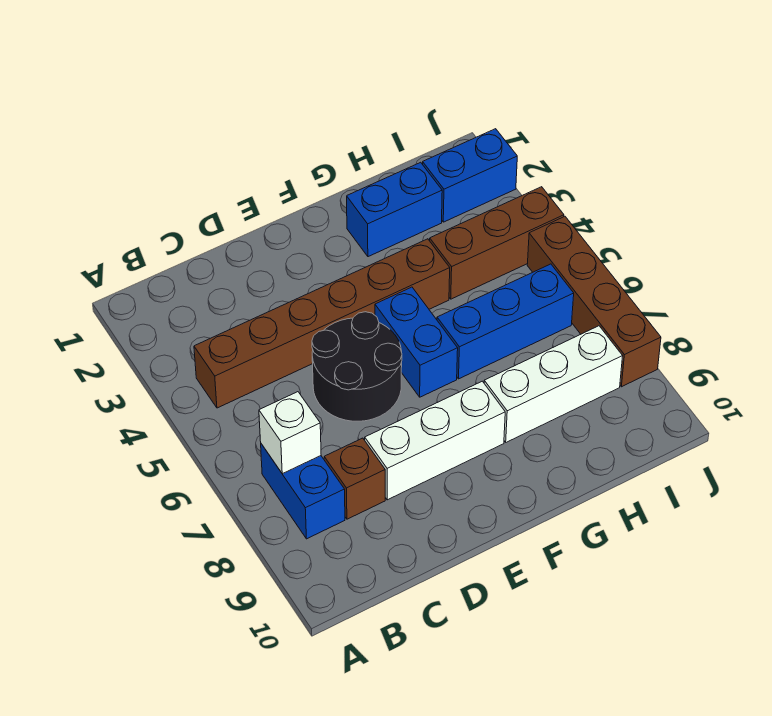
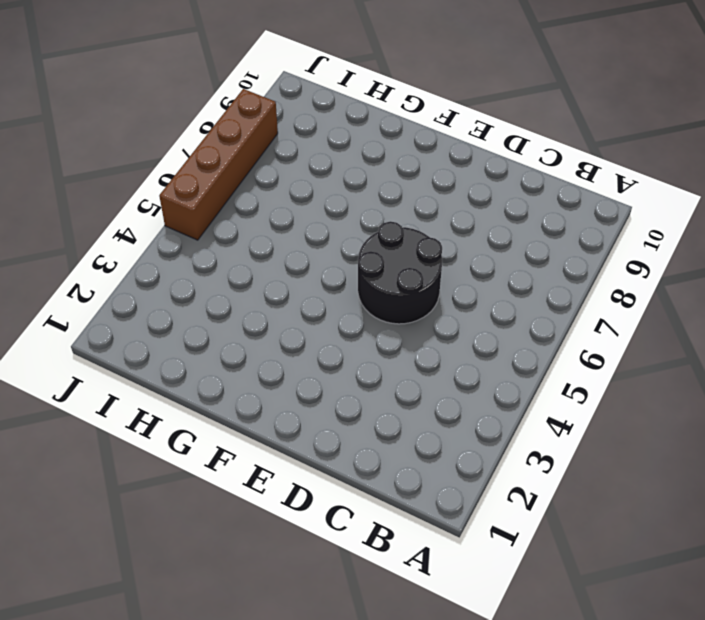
none -> brown brick B4:G4 level 1
none -> blue brick B7:B8 level 1
none -> brown brick C8 level 1

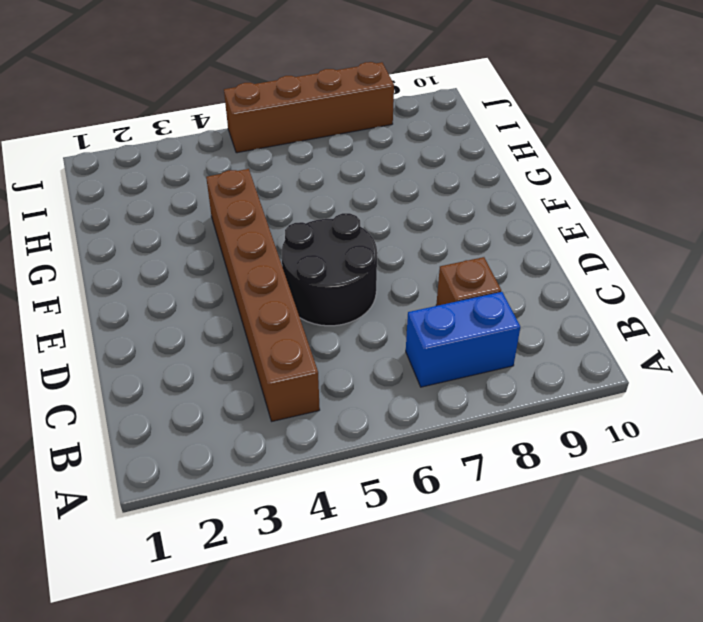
none -> white brick D8:F8 level 1
none -> blue brick F5:F6 level 1
none -> blue brick G2:H2 level 1

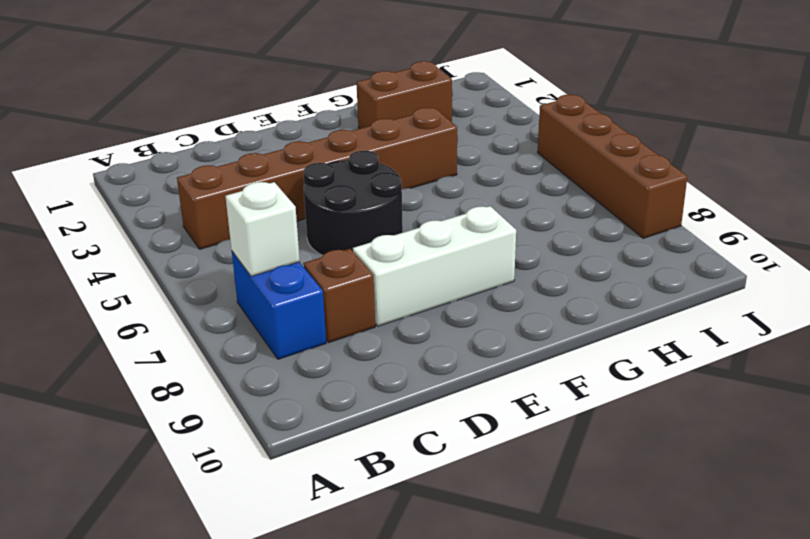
brown brick G2:H2 level 1 -> blue brick G2:H2 level 1
none -> blue brick F5:F6 level 1
none -> blue brick G6:I6 level 1
none -> white brick G8:I8 level 1

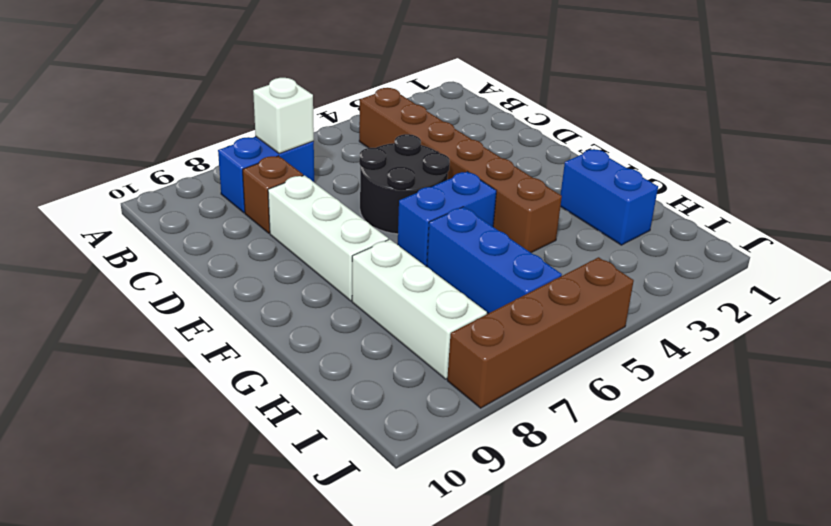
none -> brown brick H4:J4 level 1
none -> blue brick I2:J2 level 1

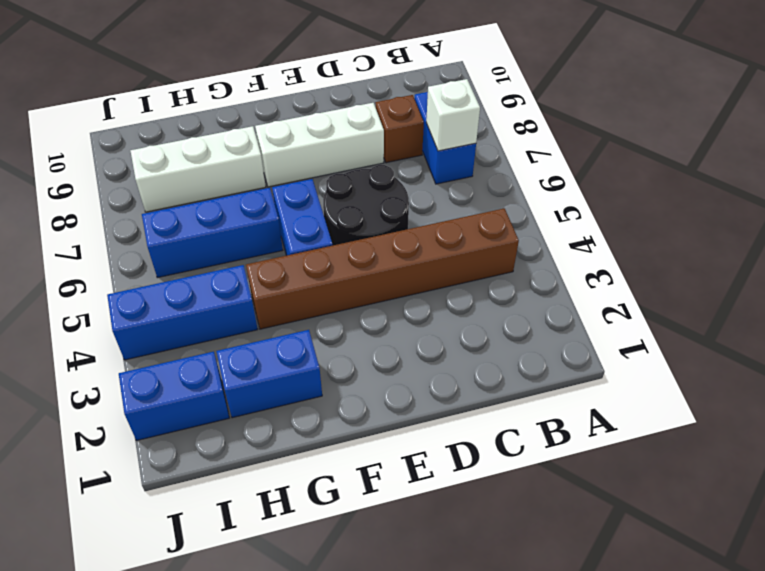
blue brick H4:J4 level 1 -> brown brick H4:J4 level 1
none -> brown brick J5:J8 level 1

